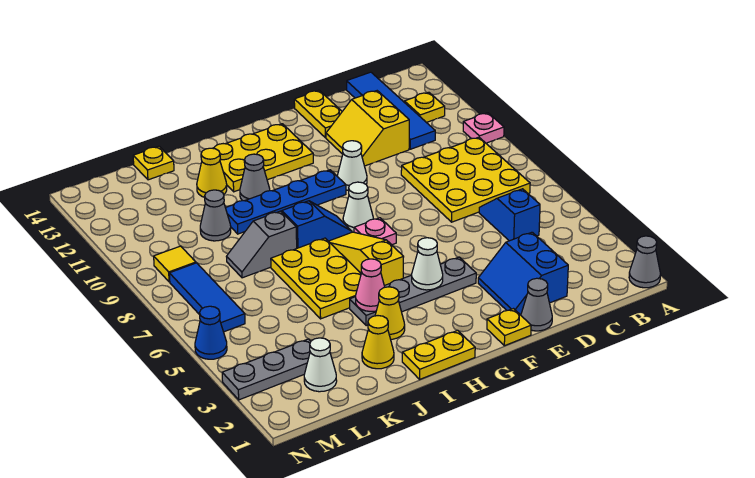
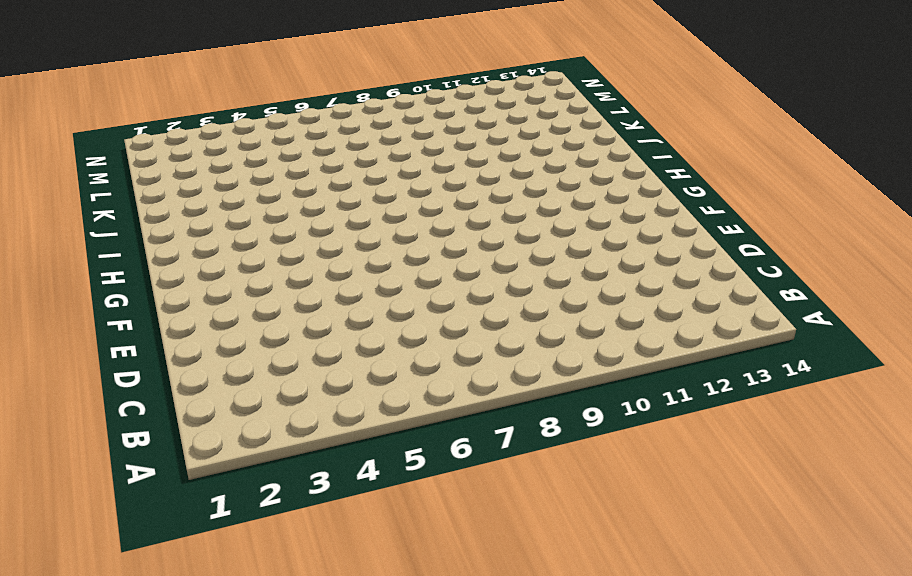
none -> grey cone A1 level 1
none -> pink plate A10 level 1
none -> yellow plate B7:D9 level 1
none -> yellow plate B12 level 1

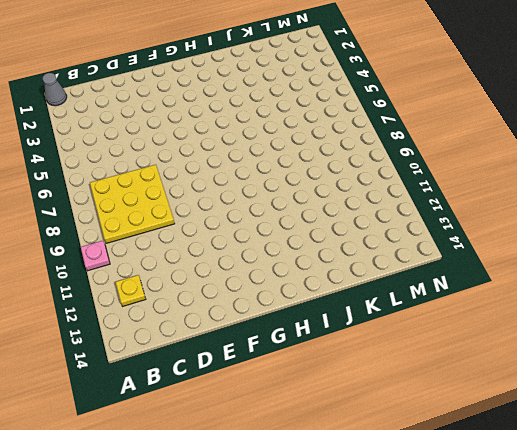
none -> blue slope C5:C6 level 1 top 5
none -> blue tile C11:C14 level 1
none -> blue slope D2:E3 level 1 top D
none -> yellow slope D11:E12 level 1 top D

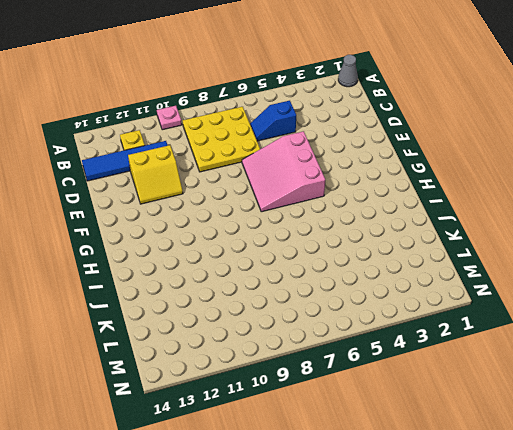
pink slope E5:G7 level 1 top 5 -> pink plate G7 level 1
none -> blue slope D2:E3 level 1 top D
none -> grey cone E1 level 1
none -> yellow plate E13:E14 level 1
none -> yellow plate F1 level 1

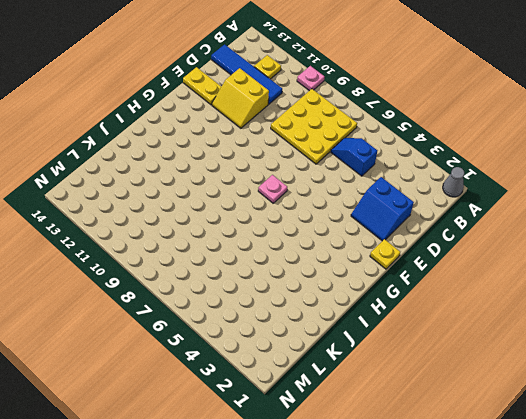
none -> grey cone E1 level 1
none -> grey plate F4:I4 level 1
none -> white cone F10 level 1
none -> white cone G8 level 1

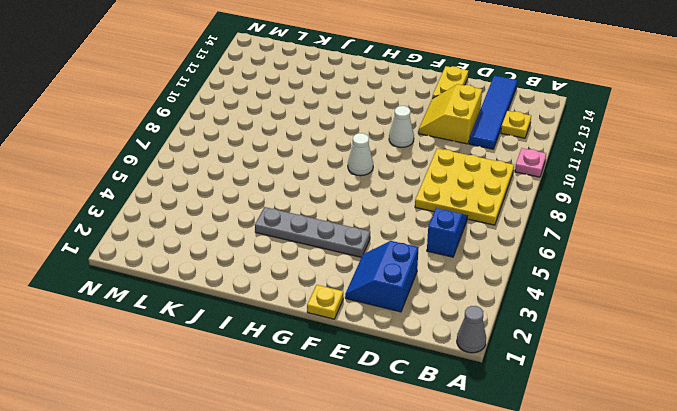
none -> grey cone E1 level 1
none -> pink plate G7 level 1
none -> blue plate G10:J10 level 1
none -> yellow plate G12:I13 level 1

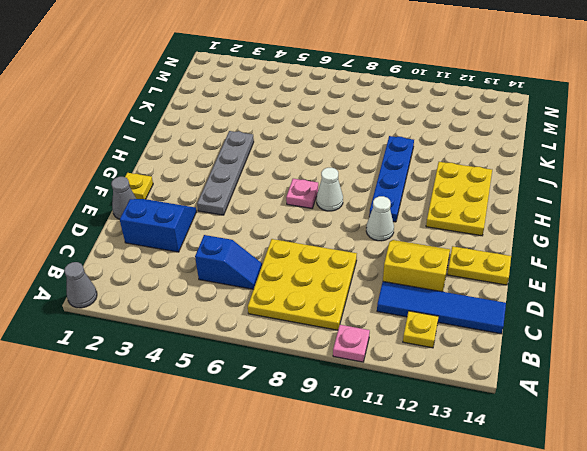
none -> yellow plate H1:I1 level 1
none -> yellow slope H5:H7 level 1 top 5
none -> blue slope H8:I8 level 1 top I
none -> yellow cone I3 level 1

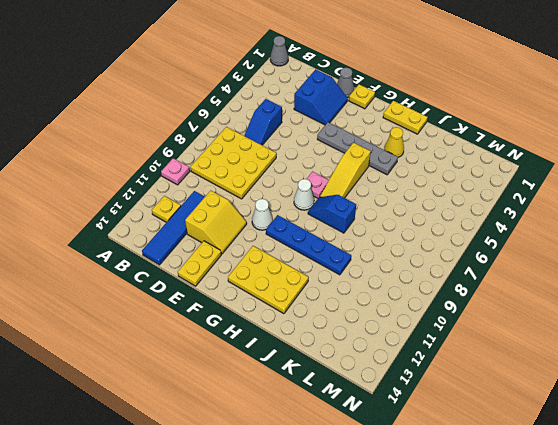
none -> yellow plate I5:J7 level 1
none -> grey cone I11 level 1
none -> yellow cone J2 level 1
none -> grey slope J8:K8 level 1 top J

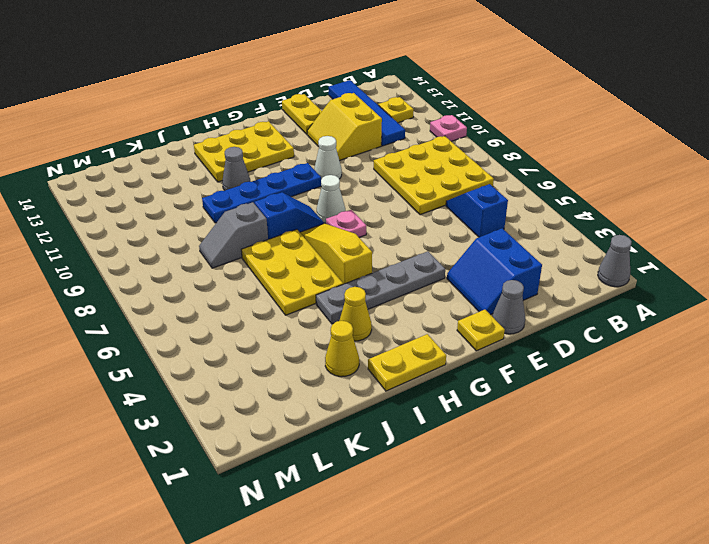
none -> yellow cone J12 level 1
none -> grey cone K10 level 1
none -> yellow plate K14 level 1
none -> white cone L2 level 1

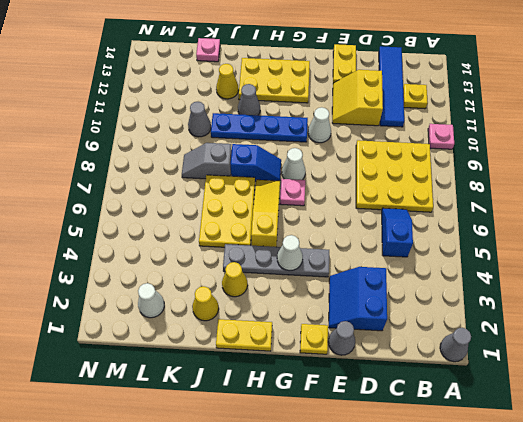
pink plate K14 level 1 -> yellow plate K14 level 1
none -> grey plate L3:N3 level 1
none -> blue tile M6:M8 level 1
none -> yellow tile M9 level 1
none -> blue cone N5 level 1

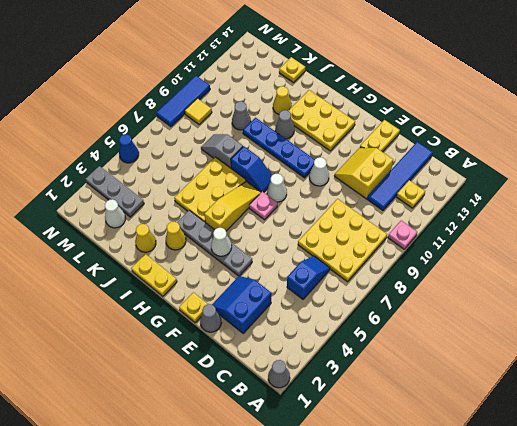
blue tile N8:N10 level 1 -> blue tile M6:M8 level 1
none -> pink cone I4 level 2

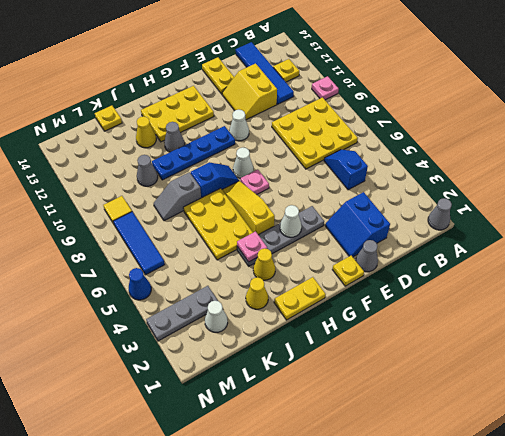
pink plate I4 level 2 -> pink cone I4 level 2

